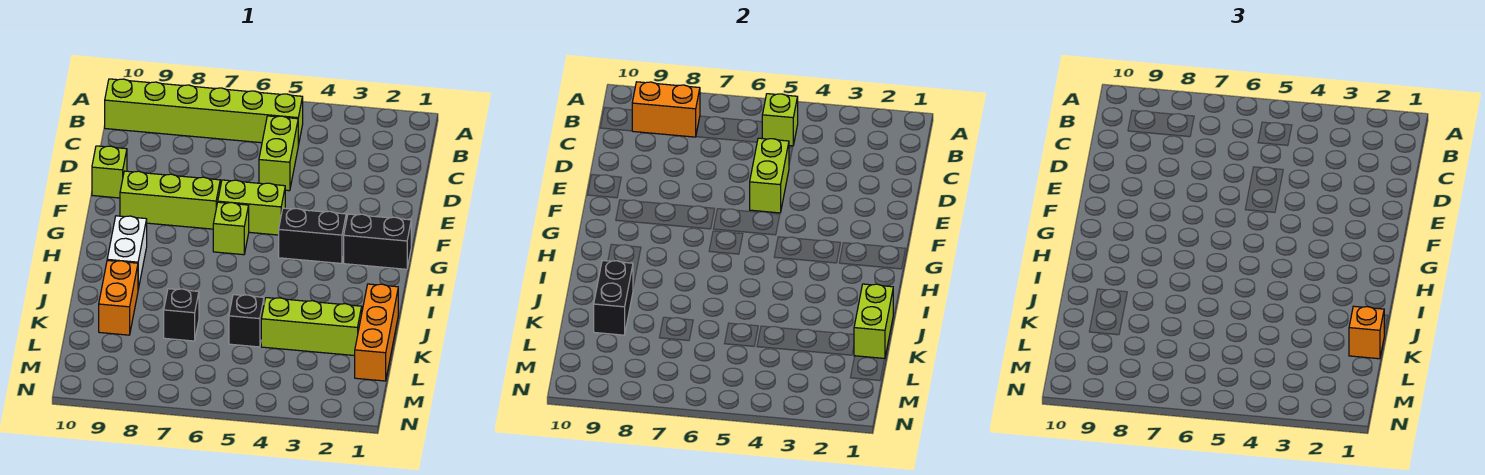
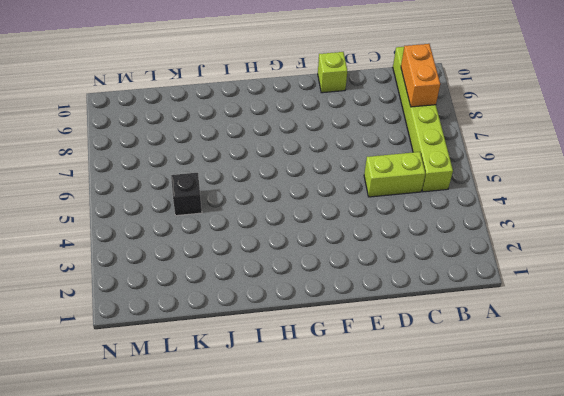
none -> lime brick F5:F6 level 1
none -> lime brick F7:F9 level 1
none -> black brick G1:G2 level 1

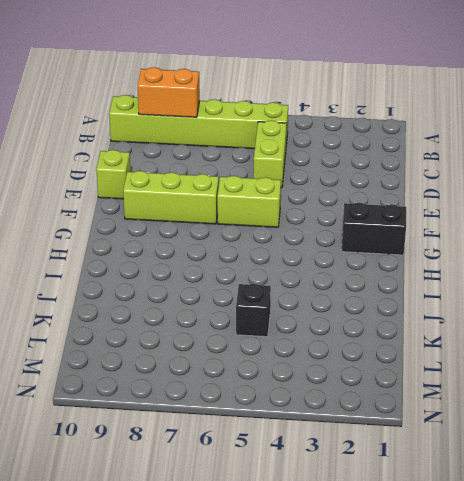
none -> black brick G3:G4 level 1
none -> lime brick G6 level 1
none -> white brick H9:I9 level 1

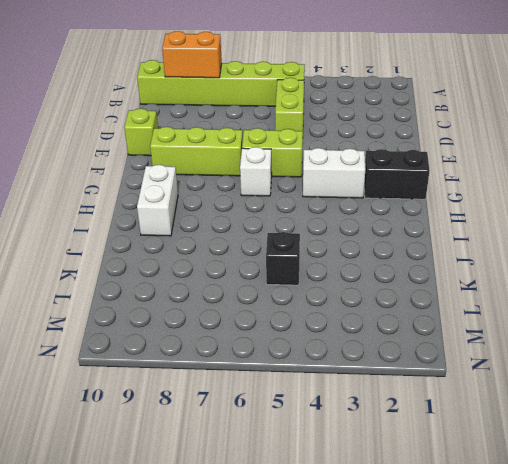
white brick G3:G4 level 1 -> black brick G3:G4 level 1
white brick G6 level 1 -> lime brick G6 level 1
none -> orange brick J1:L1 level 1
none -> orange brick J9:K9 level 1
none -> lime brick K2:K4 level 1

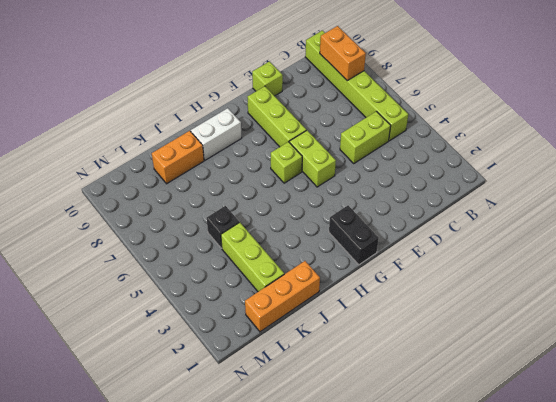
none -> black brick G3:G4 level 1
none -> black brick K7 level 1
none -> lime brick B5 level 2

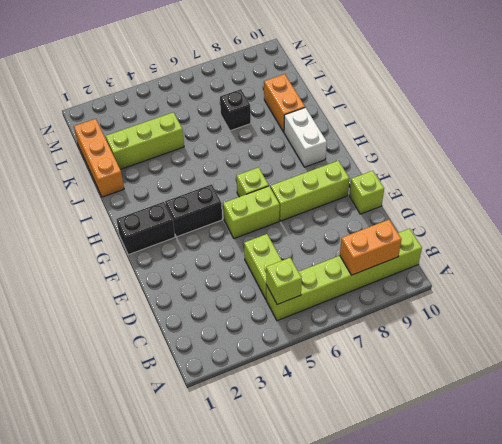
none -> black brick K5 level 1
none -> lime brick D5:E5 level 2
none -> lime brick J1:K1 level 2

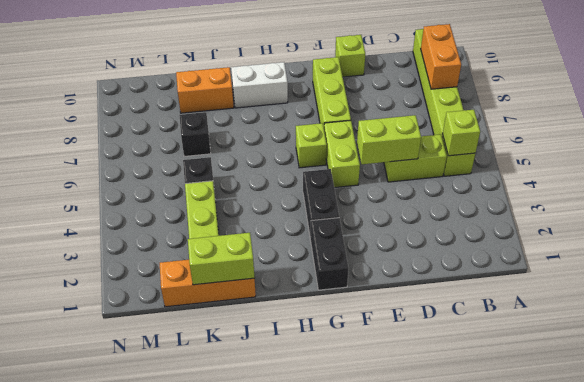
none -> black brick J9:K9 level 2
none -> orange brick K1 level 3

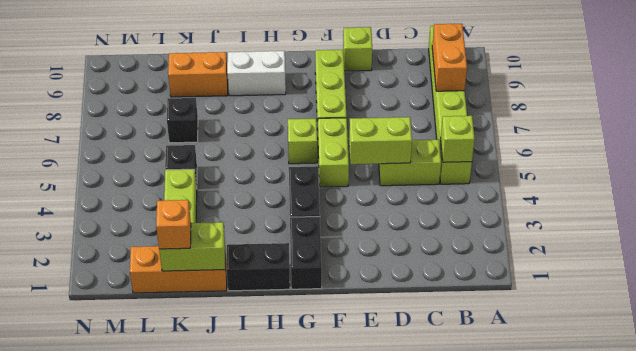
black brick H1:I1 level 1 -> black brick J9:K9 level 2

